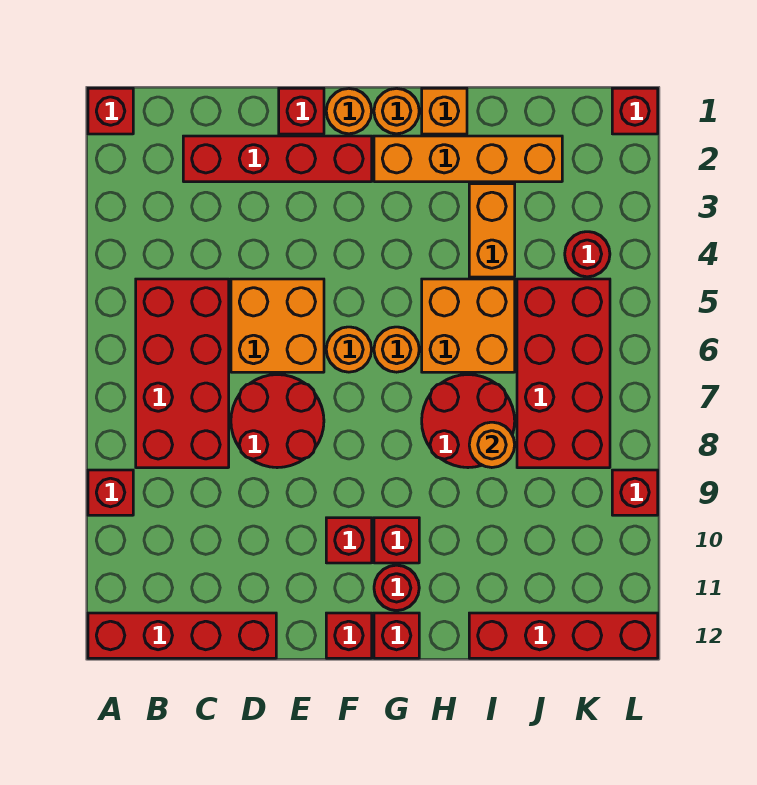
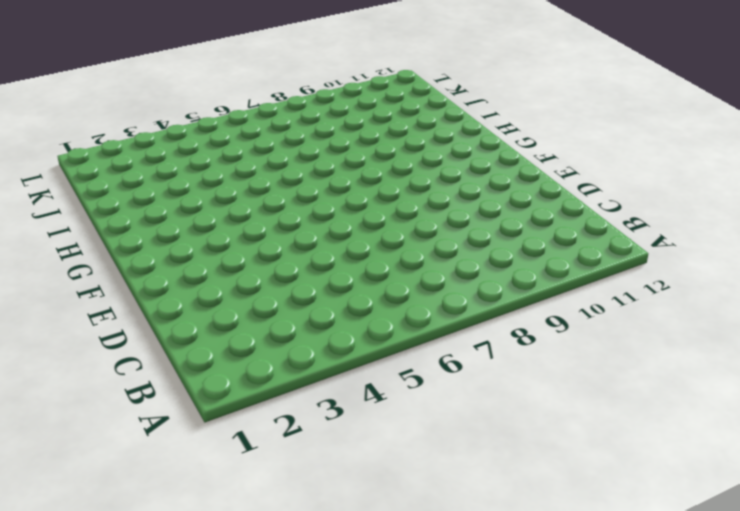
none -> red brick A1 level 1
none -> red brick A9 level 1
none -> red brick A12:D12 level 1

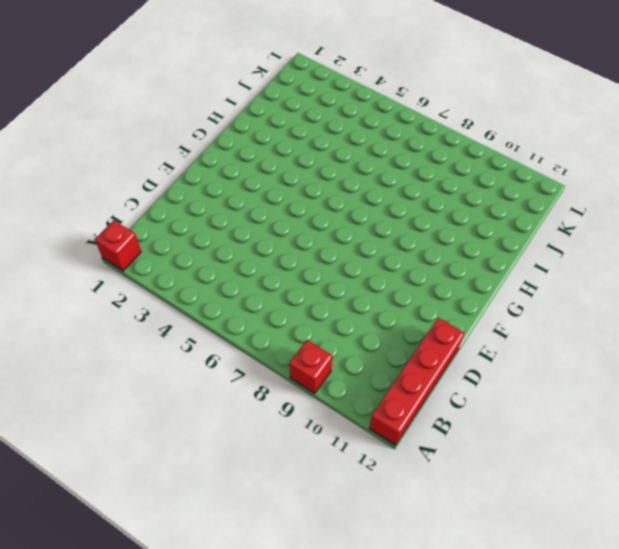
none -> red brick B5:C8 level 1
none -> red brick C2:F2 level 1
none -> orange brick D5:E6 level 1

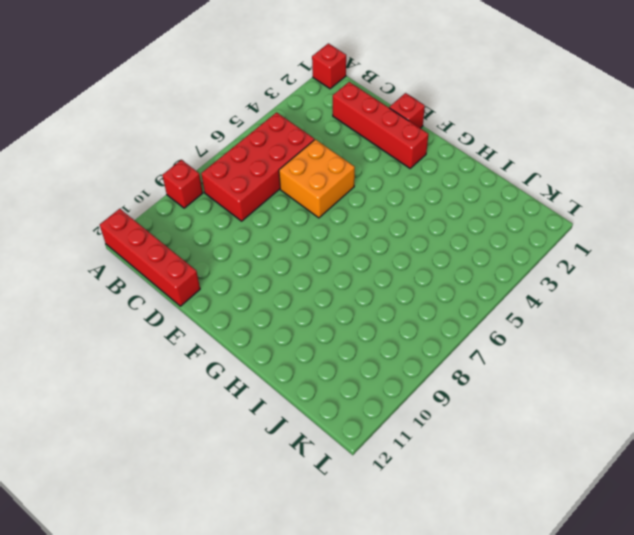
none -> red round brick D7:E8 level 1
none -> orange round brick F1 level 1
none -> orange round brick F6 level 1

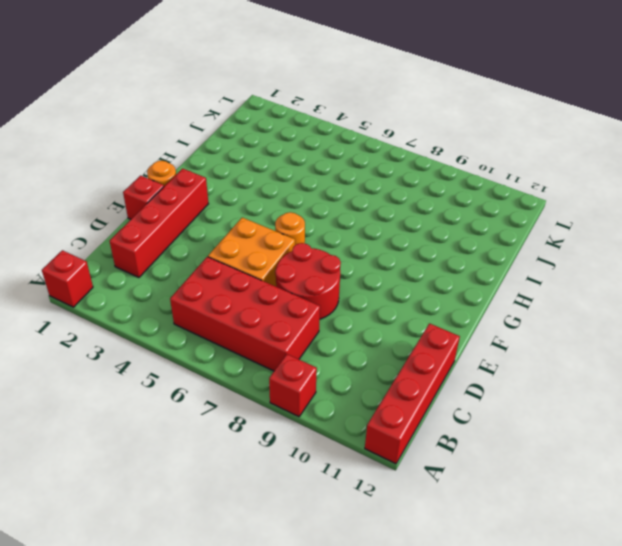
none -> red brick F10 level 1
none -> red brick F12 level 1
none -> orange round brick G1 level 1

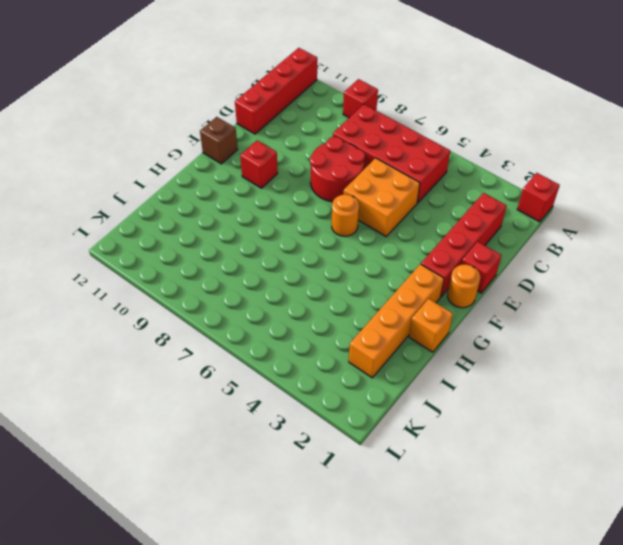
brown brick F12 level 1 -> red brick F12 level 1
none -> orange round brick G1 level 1
none -> orange round brick G6 level 1
none -> red brick G10 level 1

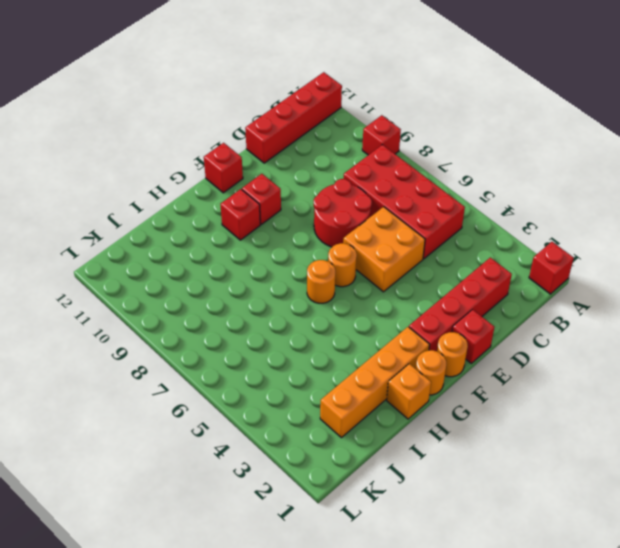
none -> red round brick G11 level 1
none -> red brick G12 level 1
none -> orange brick H5:I6 level 1

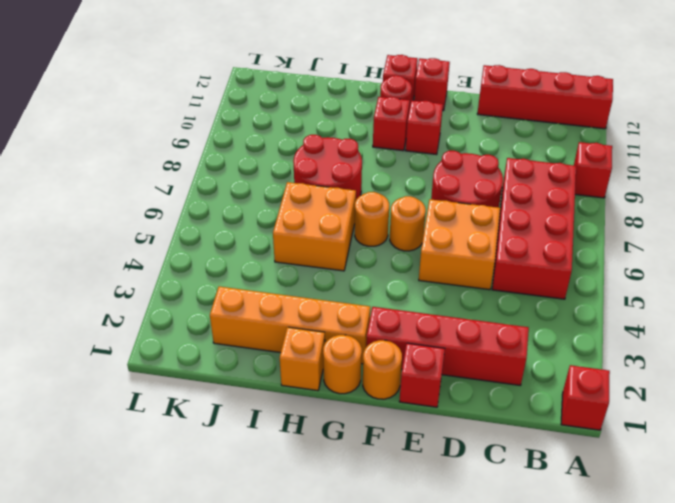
none -> orange brick I3:I4 level 1
none -> red brick I12:L12 level 1
none -> red brick J5:K8 level 1

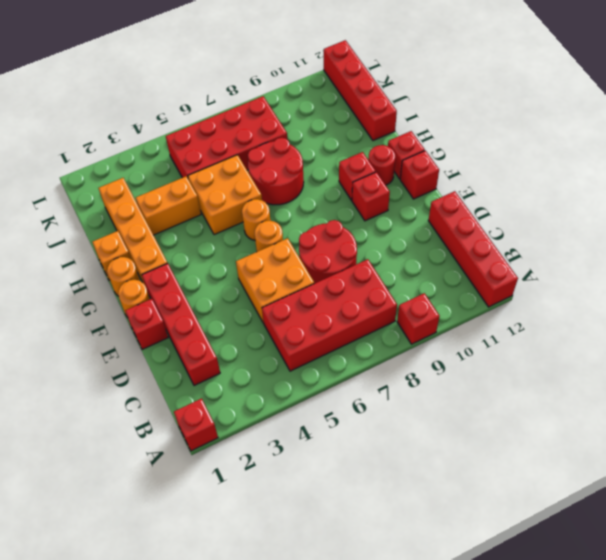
none -> red round brick K4 level 1
none -> red brick L1 level 1
none -> red brick L9 level 1

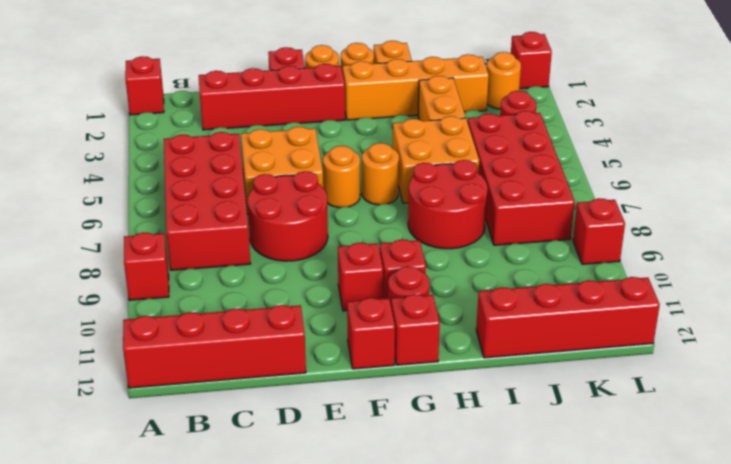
orange round brick K2 level 1 -> orange round brick I8 level 2

